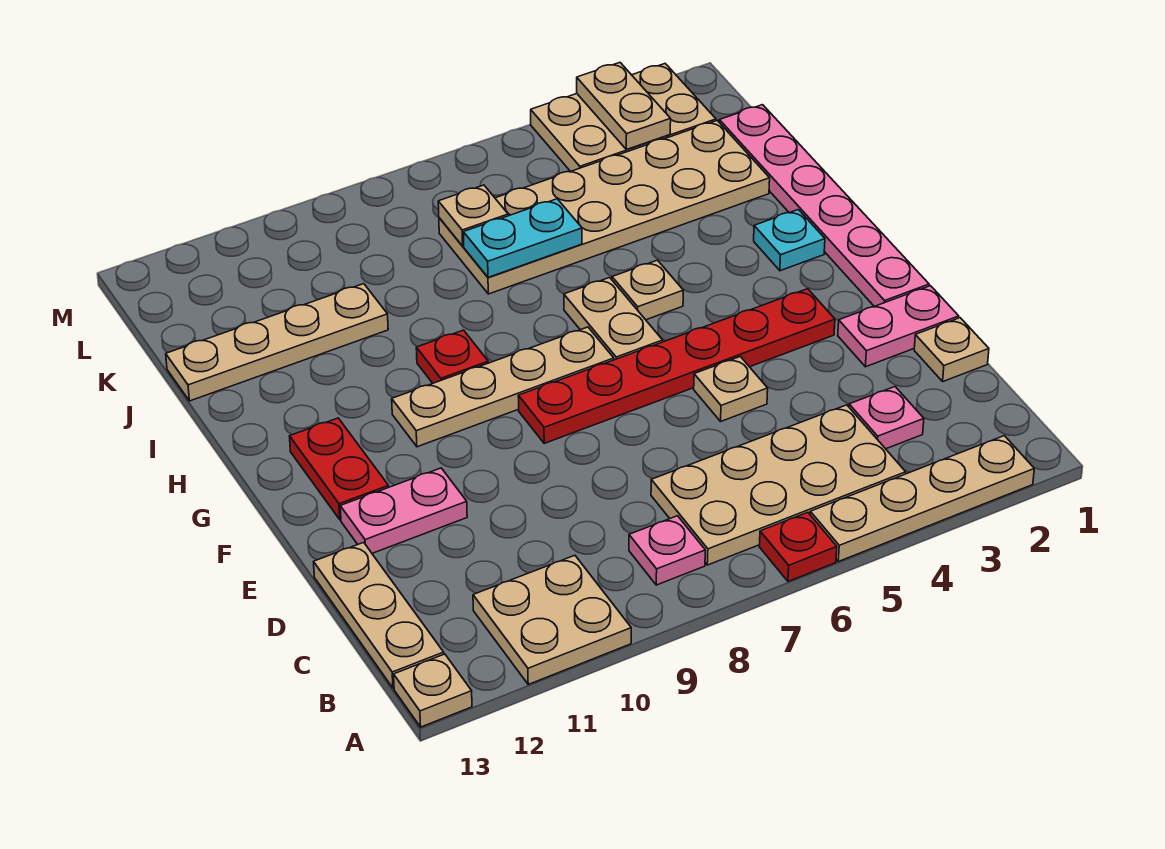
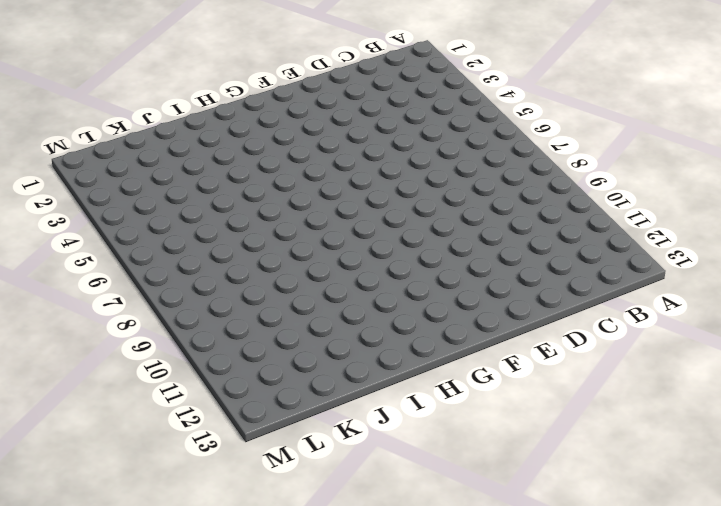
none -> tan plate A2:A5 level 1
none -> red plate A6 level 1
none -> tan plate A10:B11 level 1

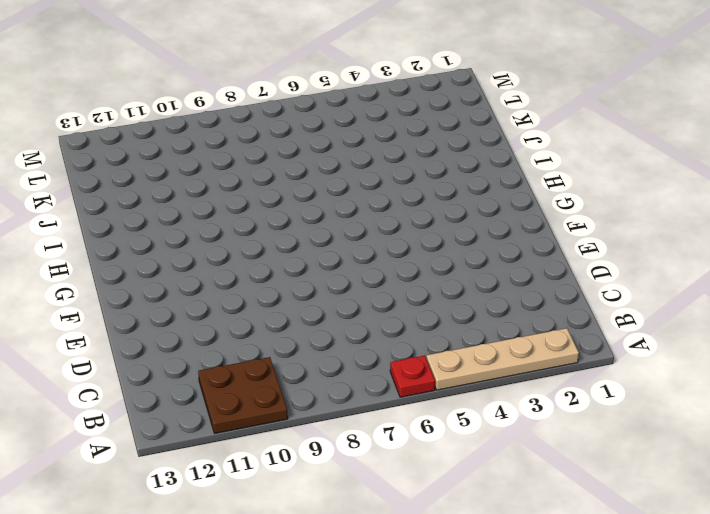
brown plate A10:B11 level 1 -> tan plate A10:B11 level 1
none -> tan plate A13 level 1
none -> tan plate B4:C7 level 1
none -> pink plate B8 level 1

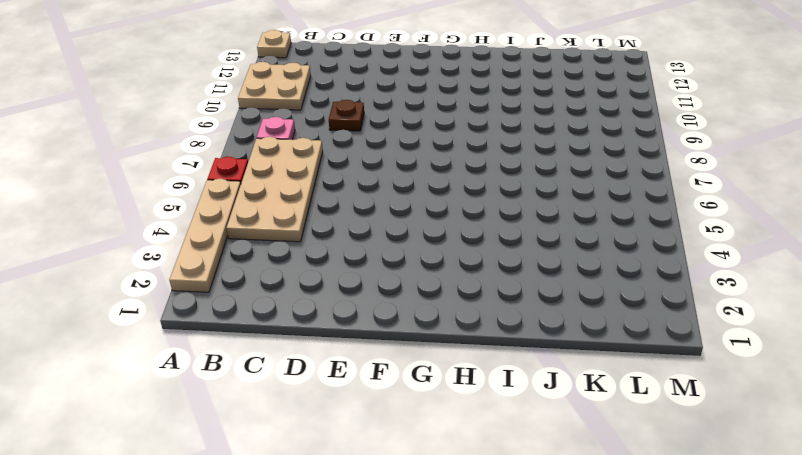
brown plate D9 level 1 -> none
none -> tan plate B13:D13 level 1
none -> pink plate C3 level 1
none -> tan plate D1 level 1

